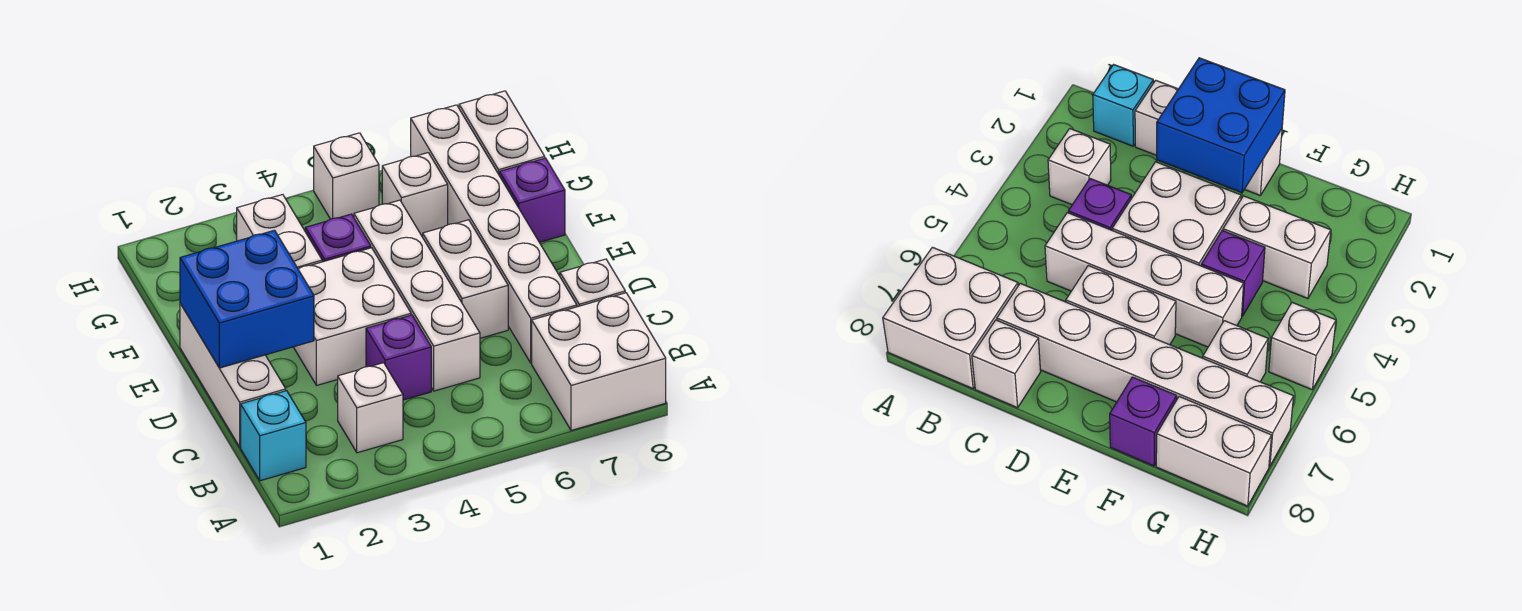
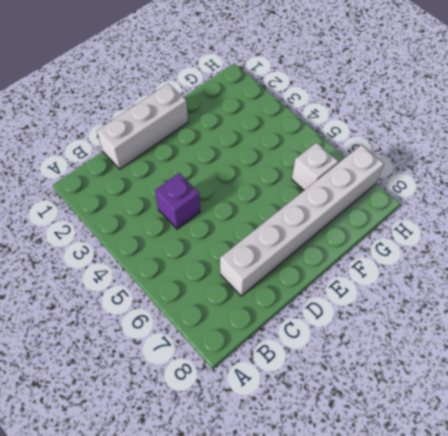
none -> white brick A7:B8 level 1
none -> cyan brick B1 level 1
none -> white brick B3 level 1

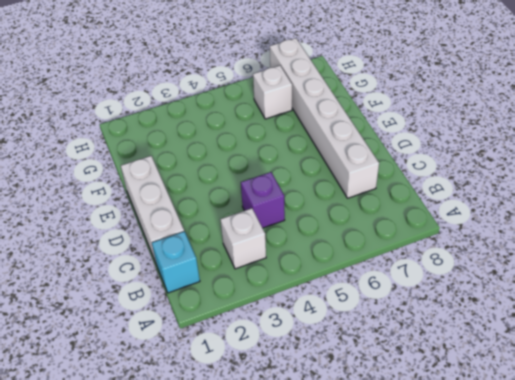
none -> white brick A7:B8 level 1
none -> white brick C5:F5 level 1
none -> white brick C8 level 1

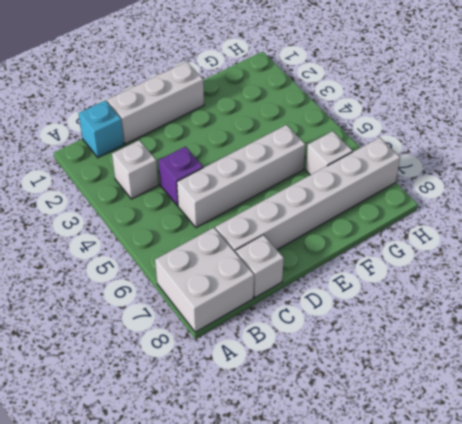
none -> white brick D3:E4 level 1
none -> white brick D6:E6 level 1
none -> white brick F3:G3 level 1

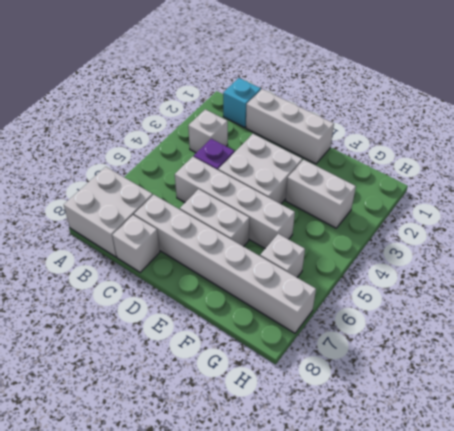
none -> purple brick F4 level 1
none -> purple brick F8 level 1
none -> white brick G8:H8 level 1

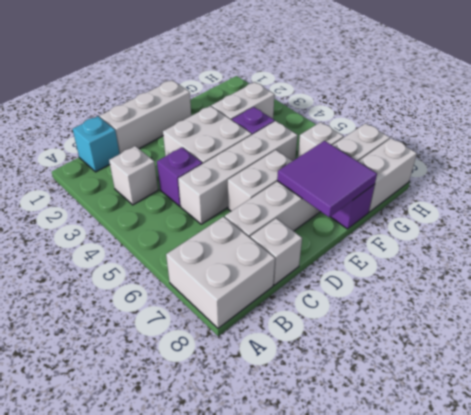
purple tile E7:F8 level 2 -> none
none -> white brick H5 level 1
none -> blue brick D1:E2 level 2

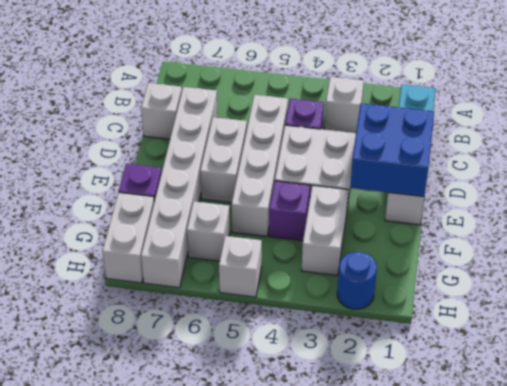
blue round brick H2 level 1 -> none
none -> white brick A7:B8 level 1

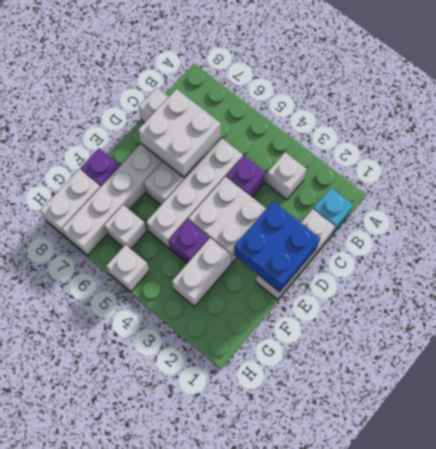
white brick C6:D7 level 2 -> white brick A7:B8 level 1

